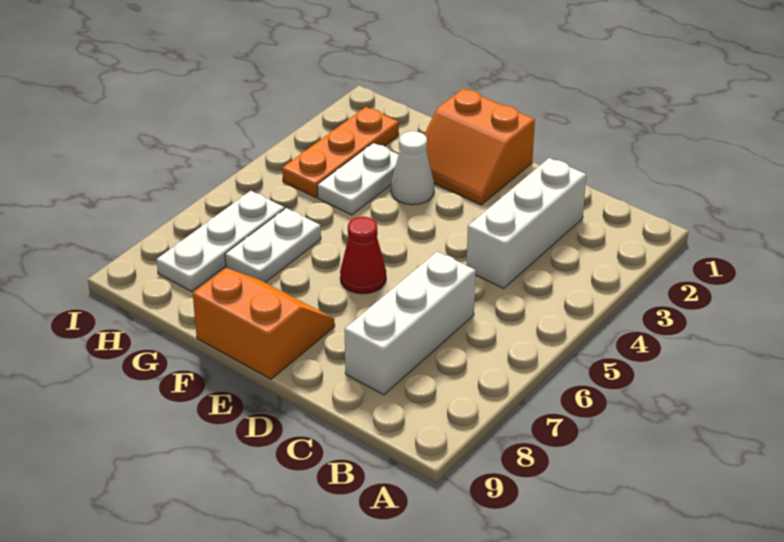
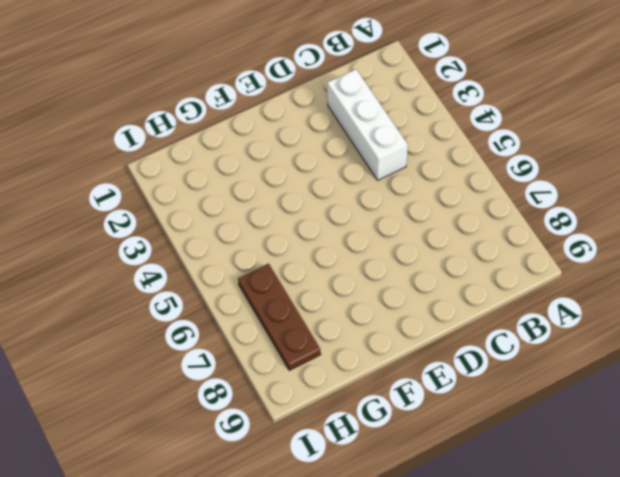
brown plate H6:H8 level 1 -> white plate H6:H8 level 1
none -> white brick C6:C8 level 1
none -> orange slope E1:F2 level 1 top 1

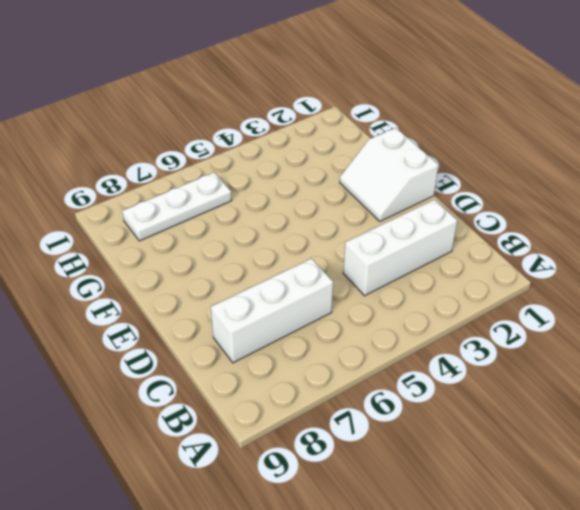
white slope E1:F2 level 1 top 1 -> orange slope E1:F2 level 1 top 1
none -> red cone E6 level 1
none -> orange slope E8:F9 level 1 top 9

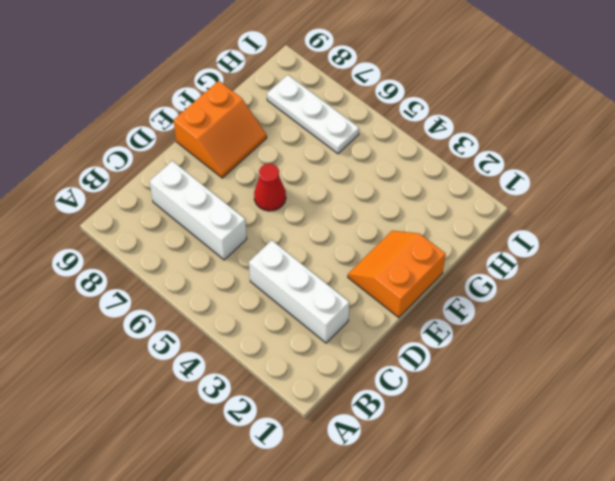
none -> white cone F3 level 1
none -> white plate G3:G4 level 1

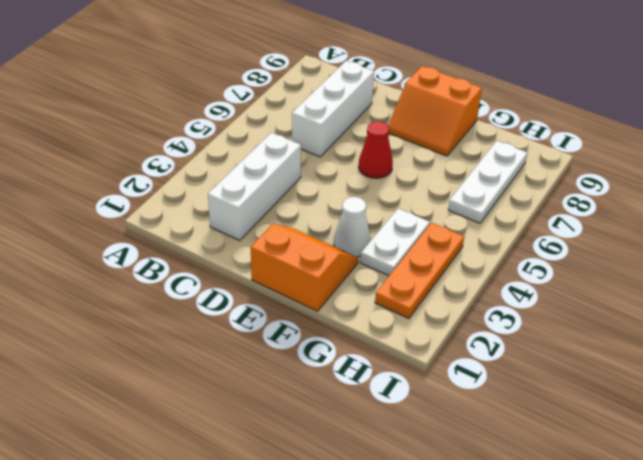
none -> white plate G6:G7 level 1

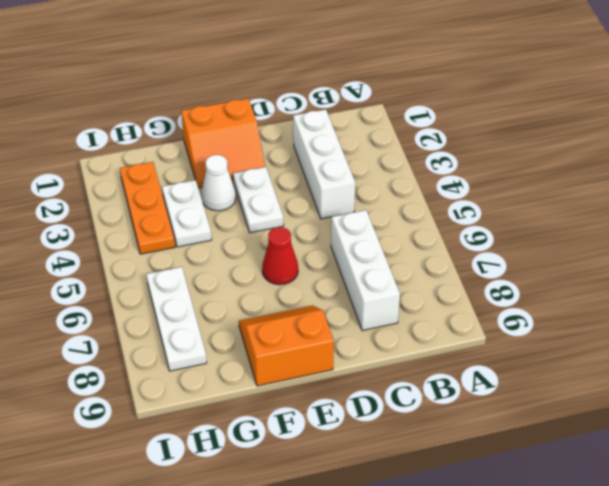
white plate E3:E4 level 1 -> white plate G6:G7 level 1

